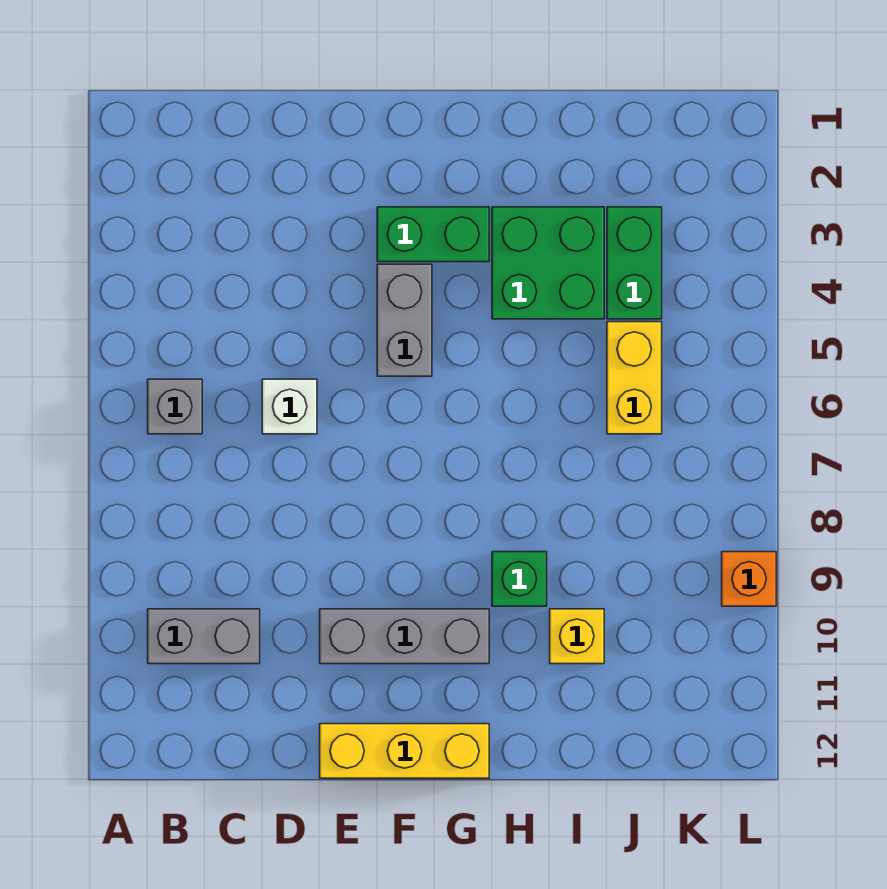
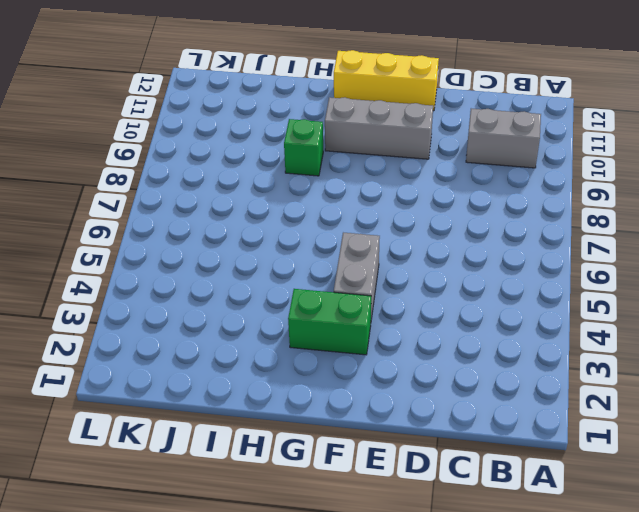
none -> grey brick B6 level 1
none -> white brick D6 level 1
none -> green brick H3:I4 level 1

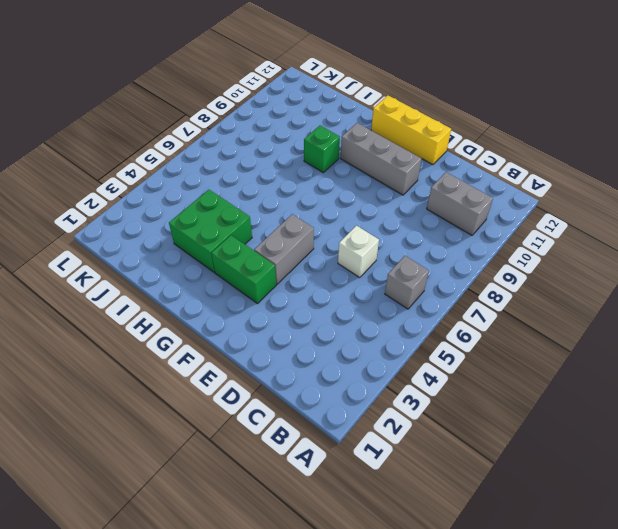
none -> yellow brick I10 level 1
none -> green brick J3:J4 level 1
none -> yellow brick J5:J6 level 1

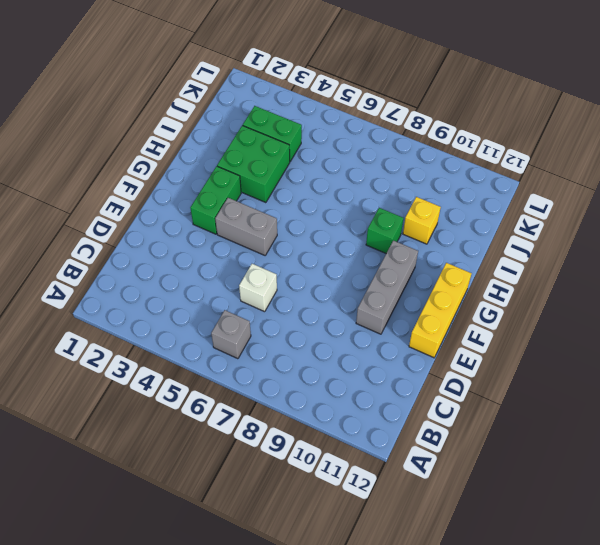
none -> grey brick B10:C10 level 1
none -> yellow brick J5:J6 level 1
none -> orange brick L9 level 1

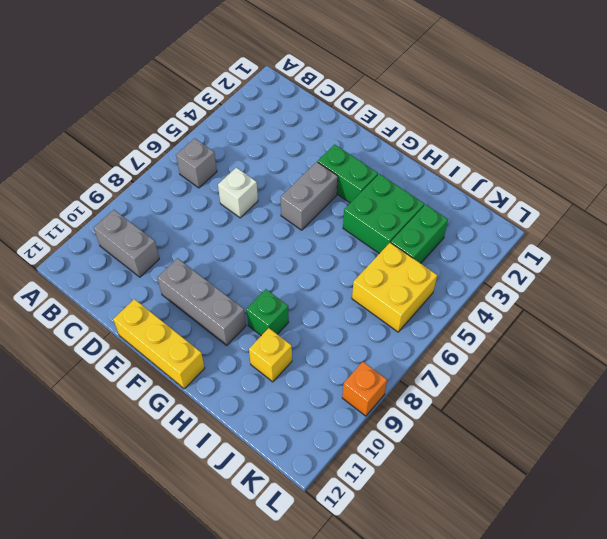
yellow brick J5:K6 level 1 -> yellow brick J5:J6 level 1

